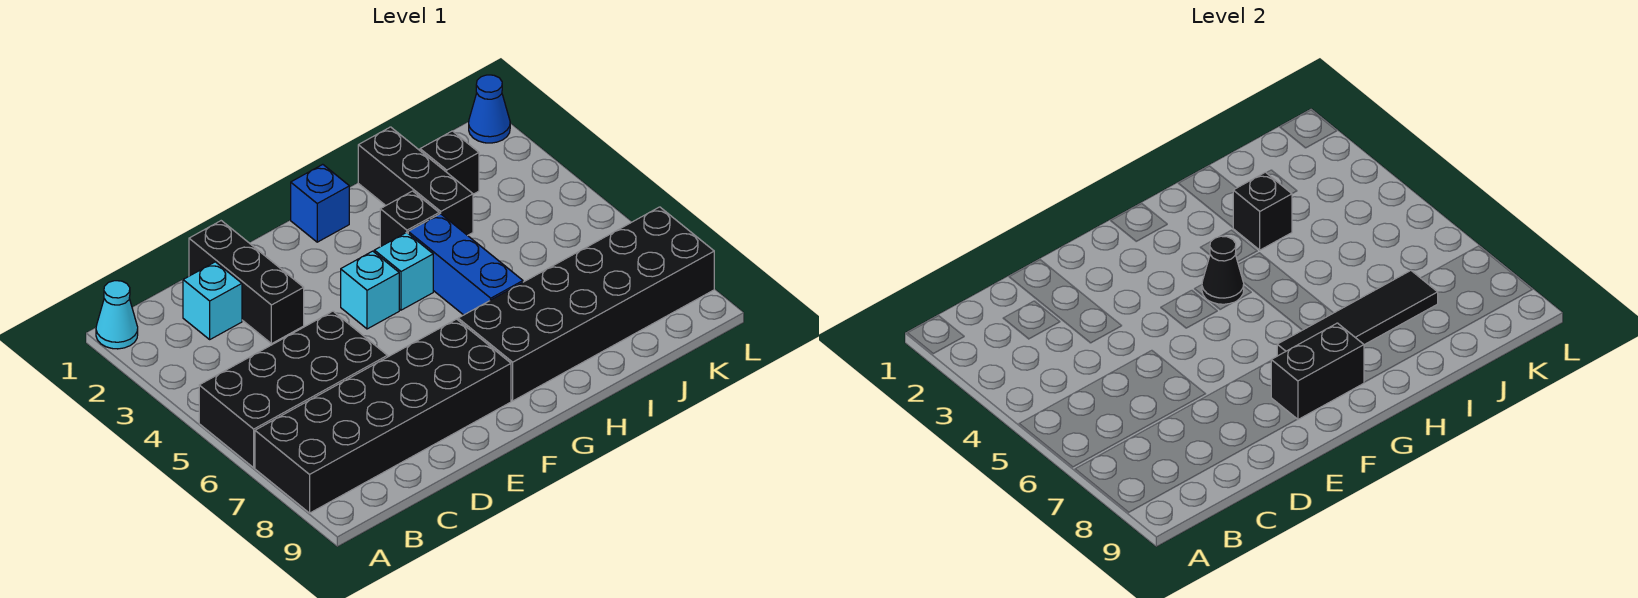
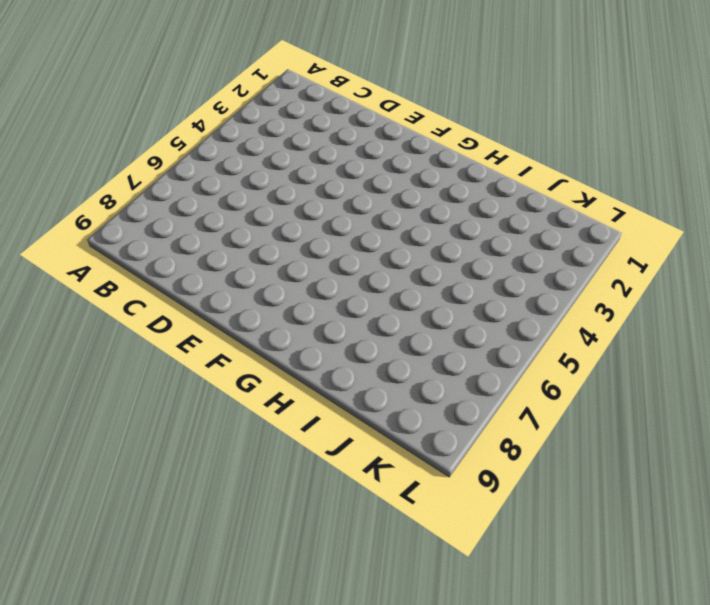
none -> cyan cone A1 level 1
none -> black brick A5:D6 level 1
none -> black brick A7:F8 level 1

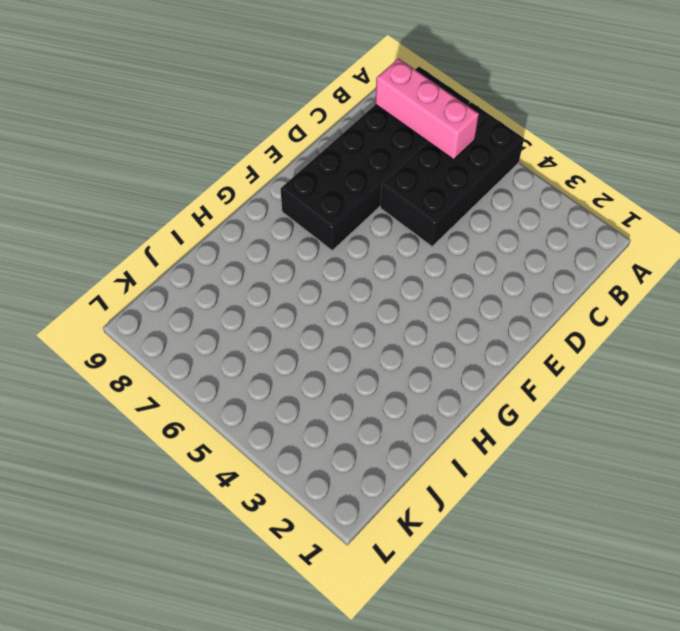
pink brick B6:B8 level 2 -> none
none -> cyan cone A1 level 1
none -> cyan brick C2 level 1
none -> black brick D1:D3 level 1

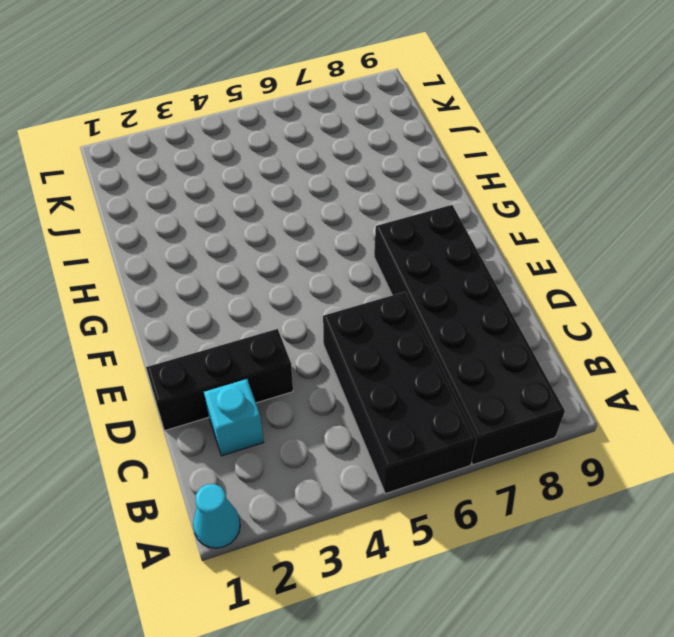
none -> cyan brick F4 level 1
none -> blue brick G1 level 1
none -> cyan brick G4 level 1

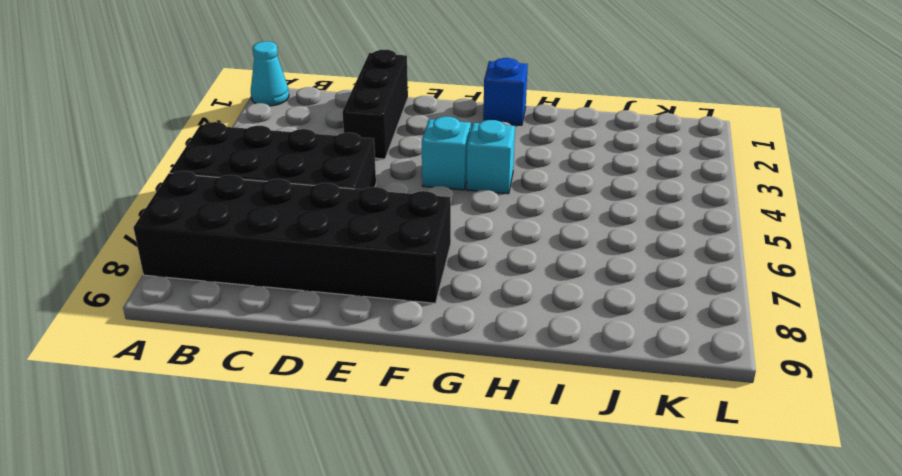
none -> cyan brick C2 level 1
none -> black brick G7:L8 level 1
none -> black brick H3 level 1

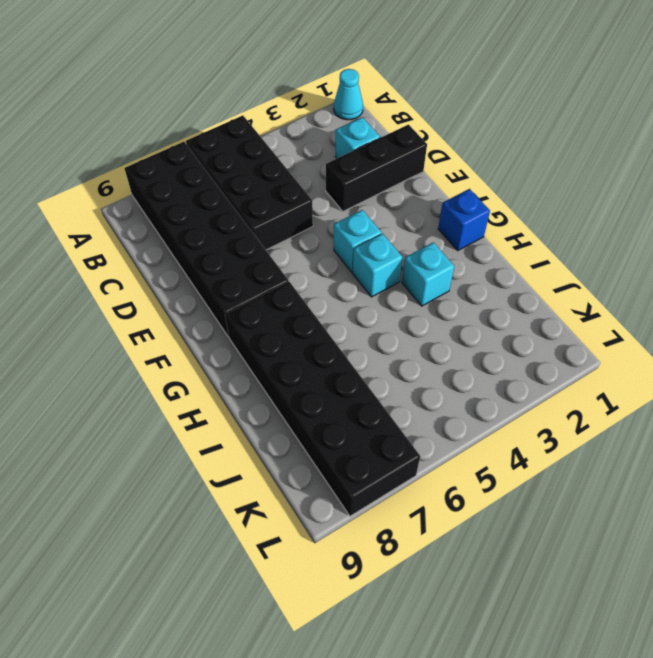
cyan brick H3 level 1 -> black brick H3 level 1
none -> blue brick H4:H6 level 1
none -> black brick I1:I3 level 1
none -> black brick J2 level 1

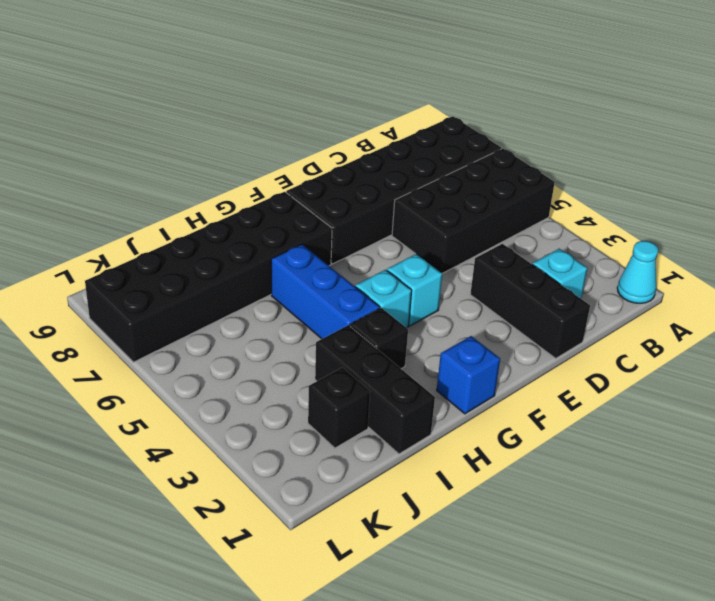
none -> blue cone L1 level 1
none -> black brick F8:G8 level 2
none -> black cone G4 level 2

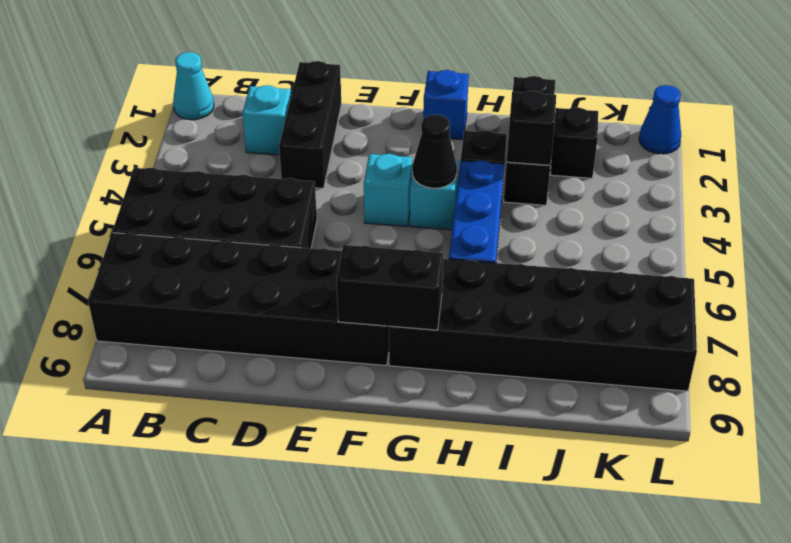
none -> black tile G7:J7 level 2

